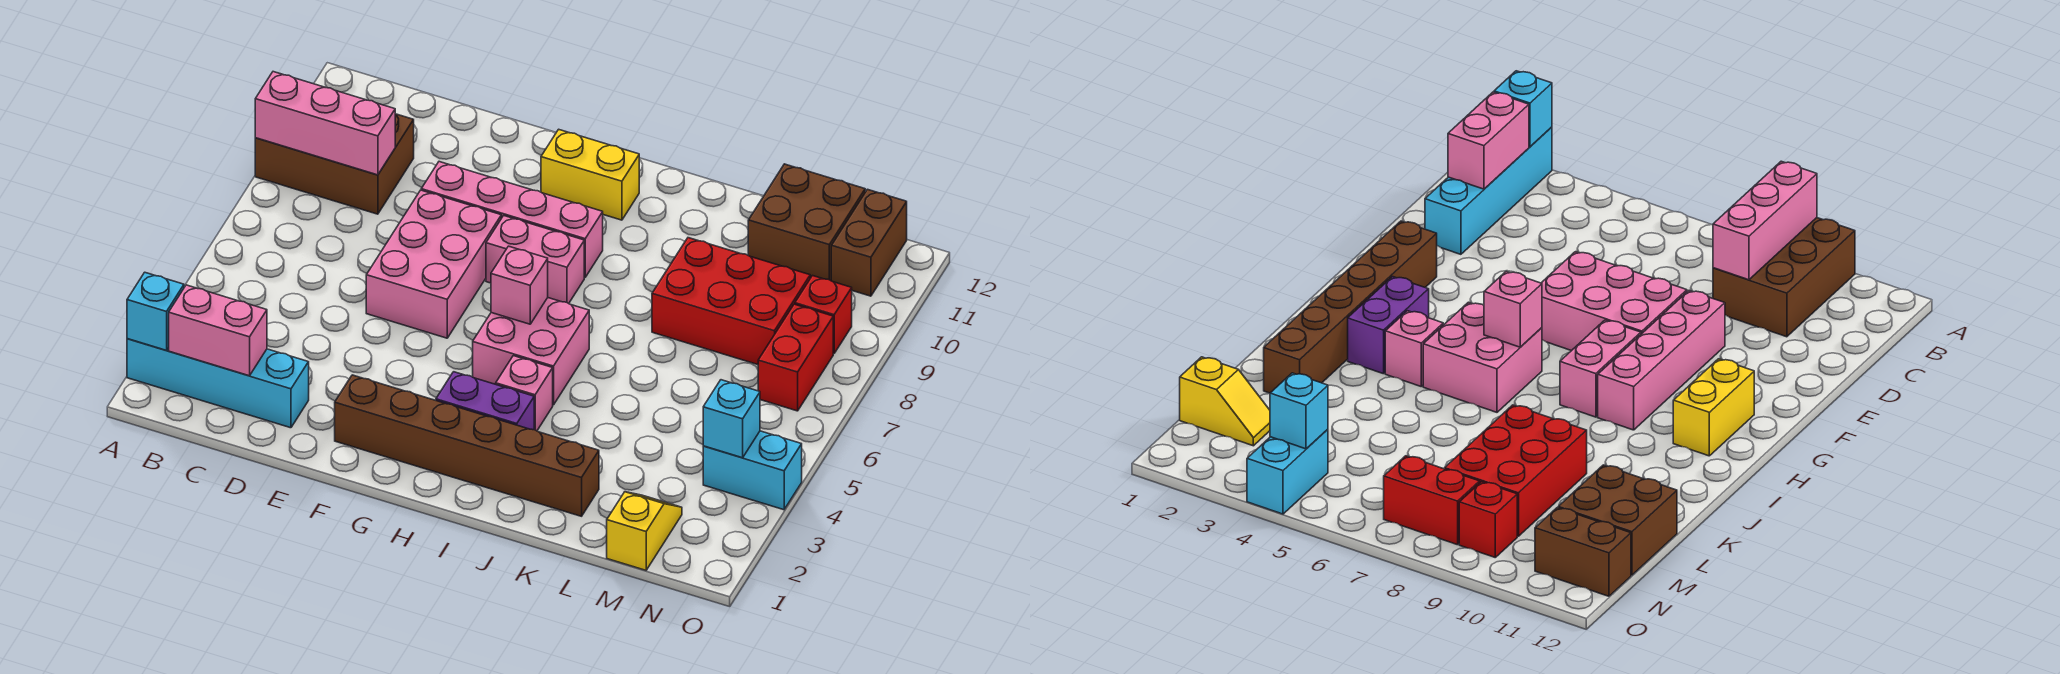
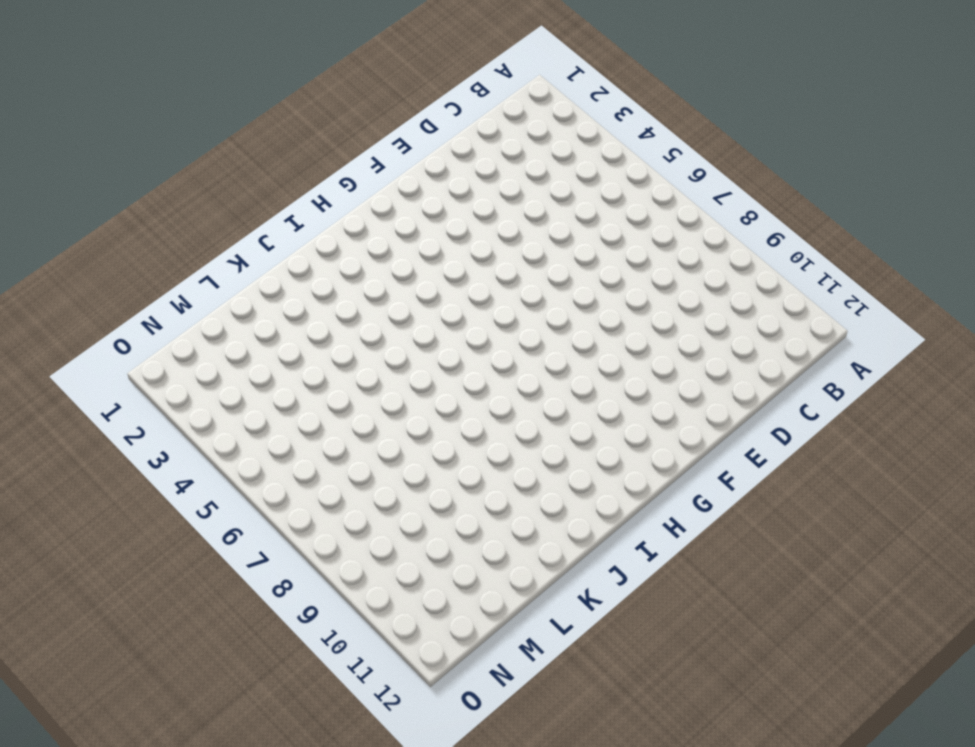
none -> cyan brick A2:D2 level 1
none -> brown brick A9:C10 level 1
none -> pink brick E6:F8 level 1

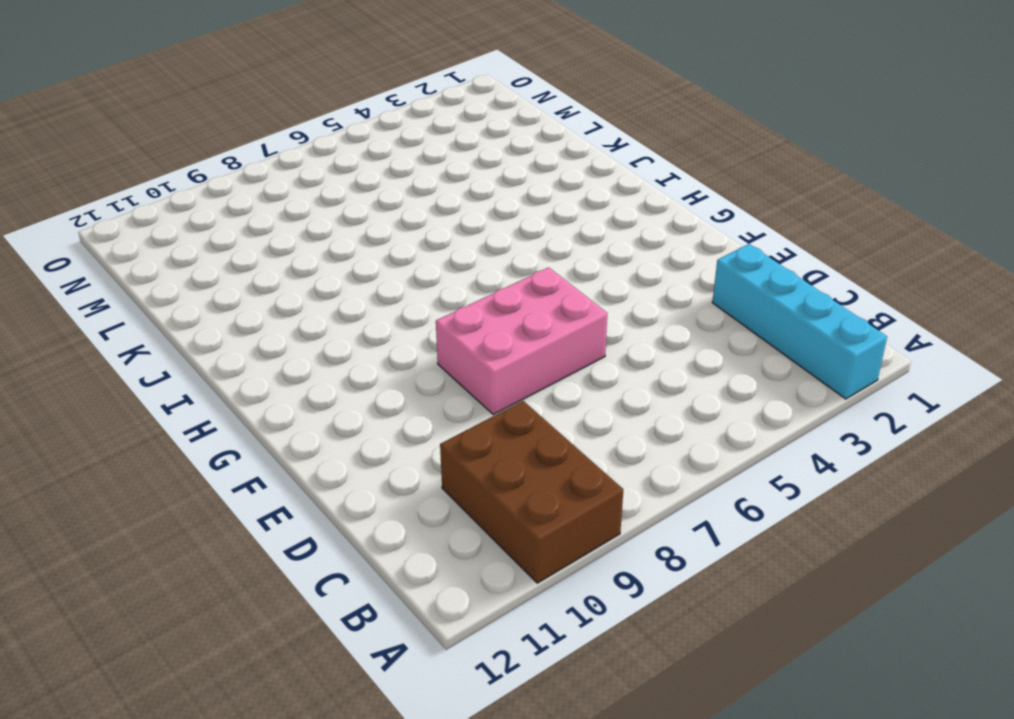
none -> pink brick E9:H9 level 1
none -> brown brick F2:K2 level 1
none -> pink brick G8:H8 level 1

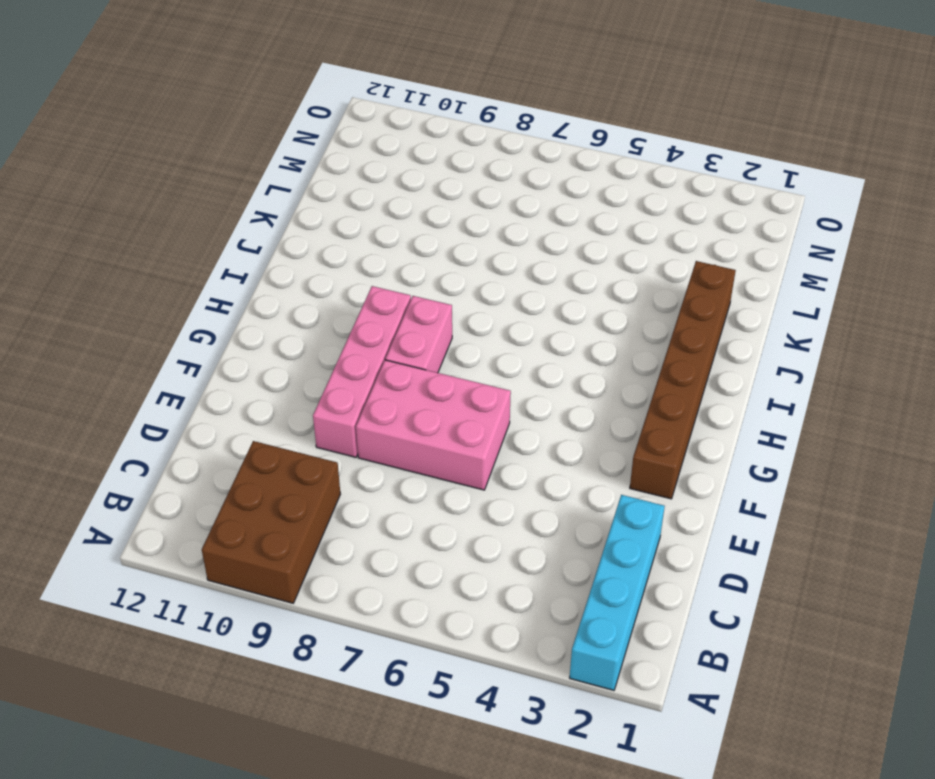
none -> yellow brick G11:H11 level 1
none -> purple brick H3:I3 level 1
none -> pink brick H5:I6 level 1

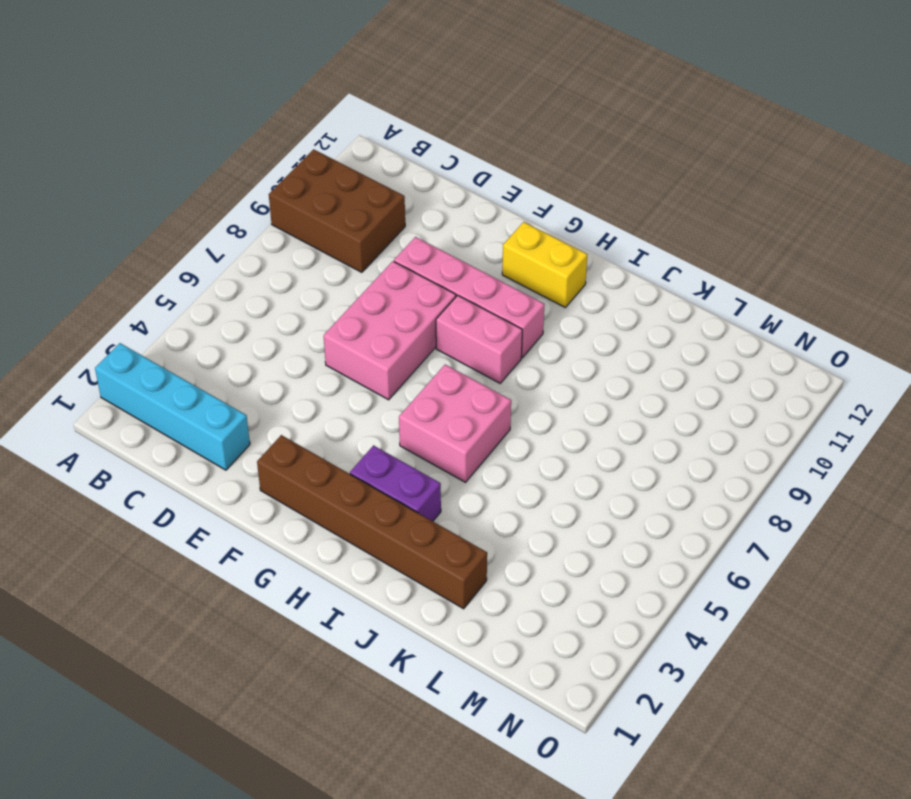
none -> pink brick I4 level 1
none -> red brick K8:M9 level 1
none -> brown brick L11:M12 level 1

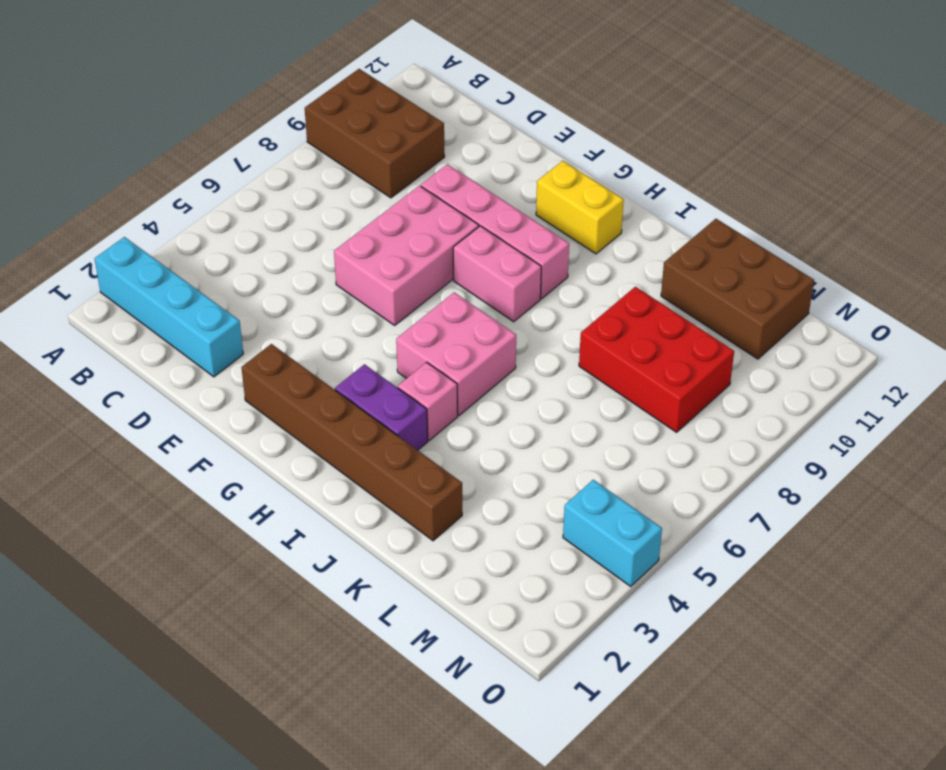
brown brick K11:M12 level 1 -> brown brick L11:M12 level 1
none -> yellow slope M1:M2 level 1 top 1
none -> red brick N7:N8 level 1
none -> red brick N9 level 1

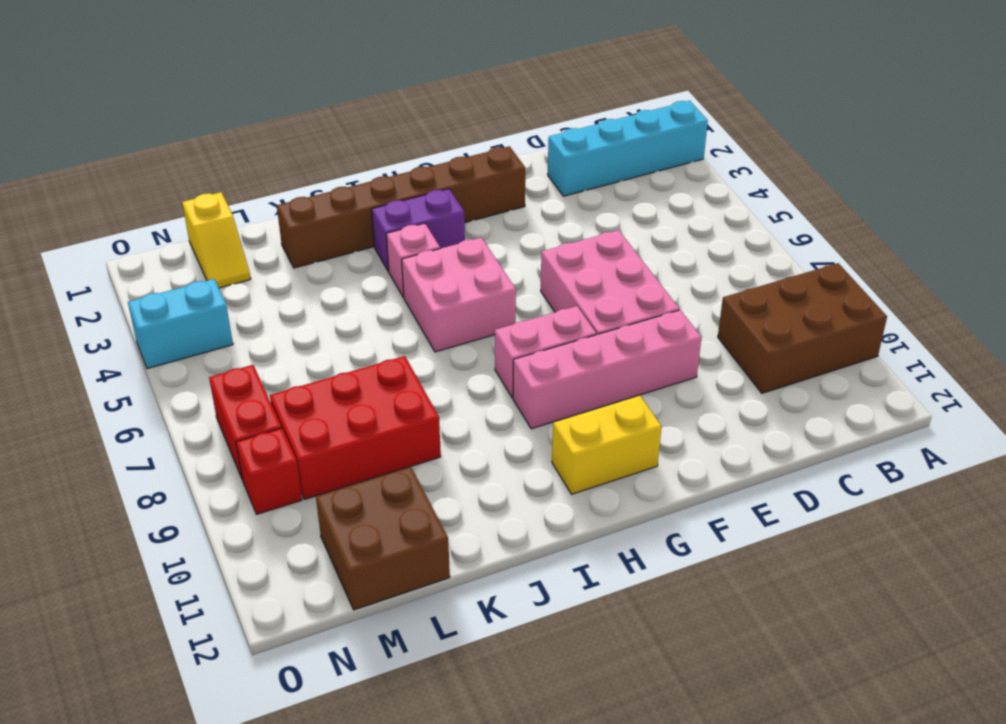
none -> brown brick N11:N12 level 1
none -> cyan brick A2 level 2
none -> pink brick A9:C9 level 2

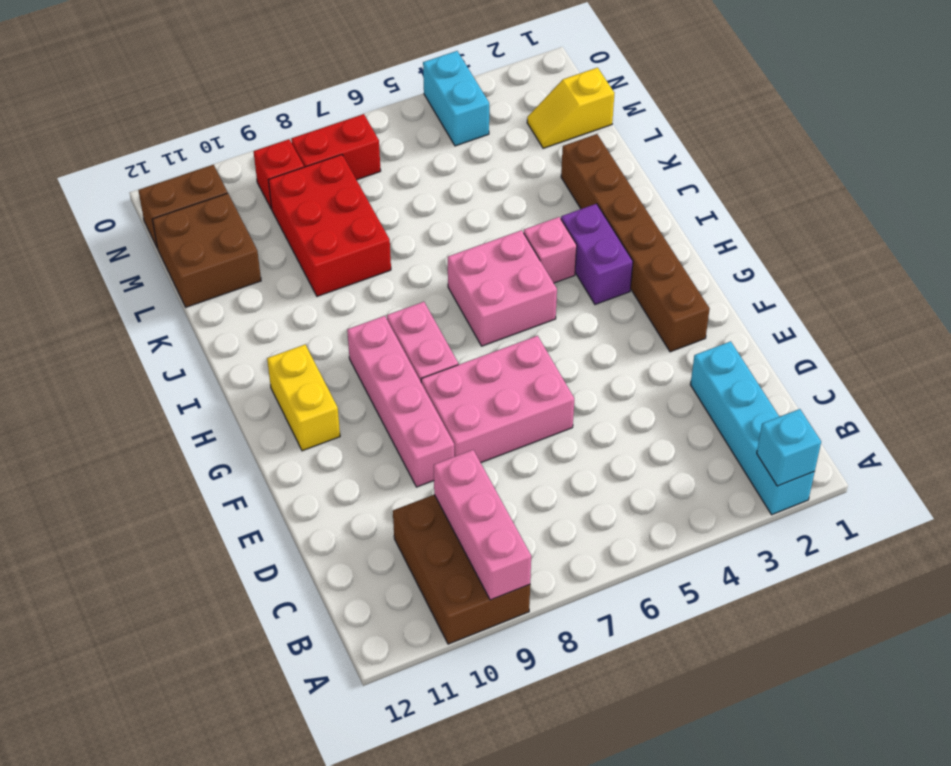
none -> pink brick B2:C2 level 2
none -> pink brick H6 level 2
none -> cyan brick N4 level 2

